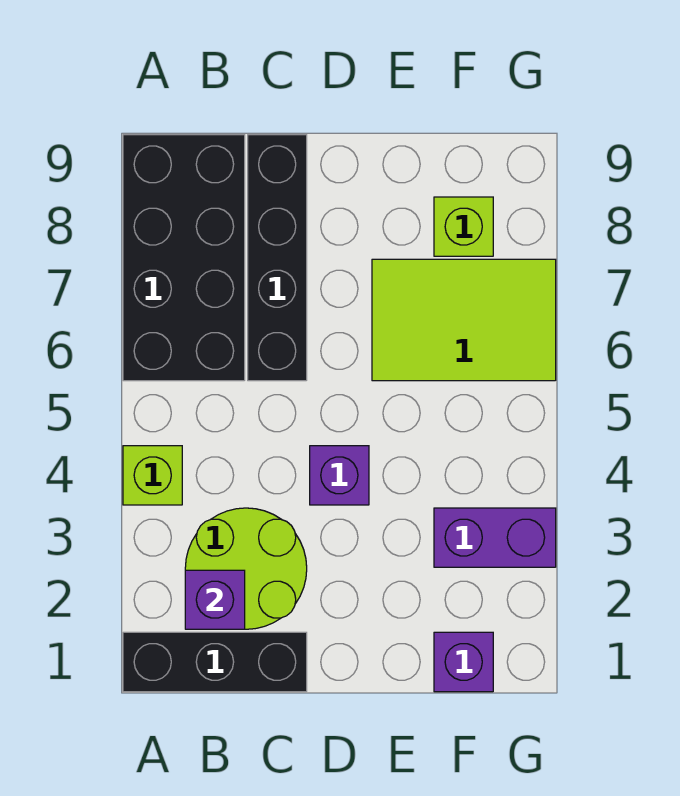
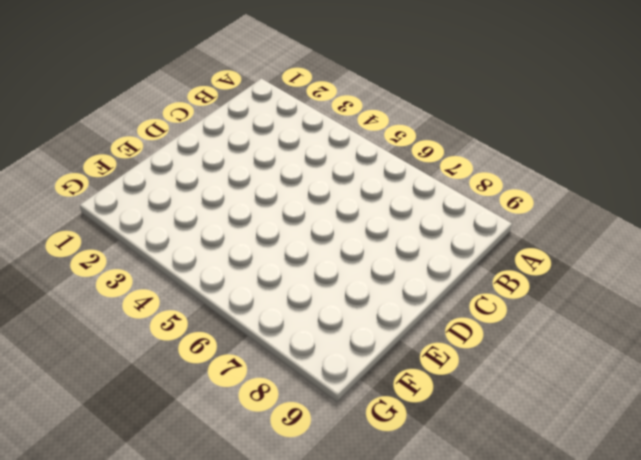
none -> black brick A1:C1 level 1
none -> lime brick A4 level 1

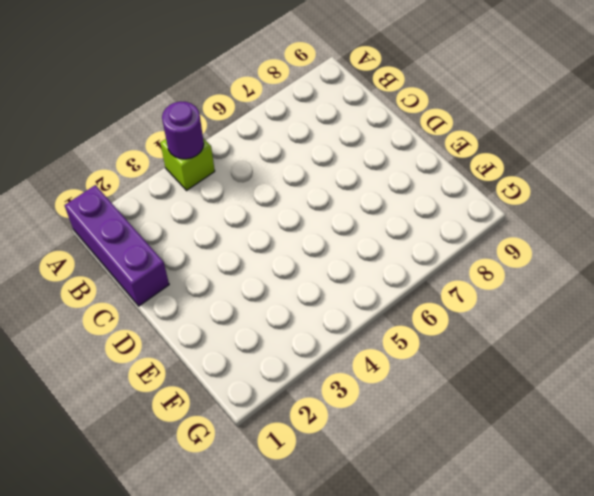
purple brick A1:C1 level 1 -> black brick A1:C1 level 1
purple round brick A4 level 2 -> none
none -> black brick A6:B9 level 1
none -> lime round brick B2:C3 level 1

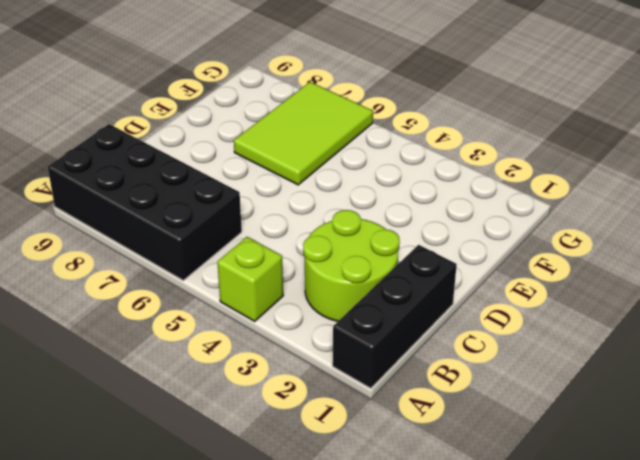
none -> black brick C6:C9 level 1
none -> purple brick D4 level 1

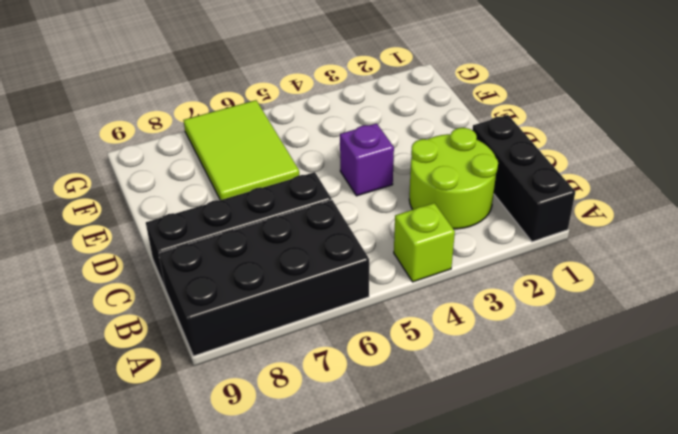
none -> purple brick F1 level 1
none -> purple brick F3:G3 level 1

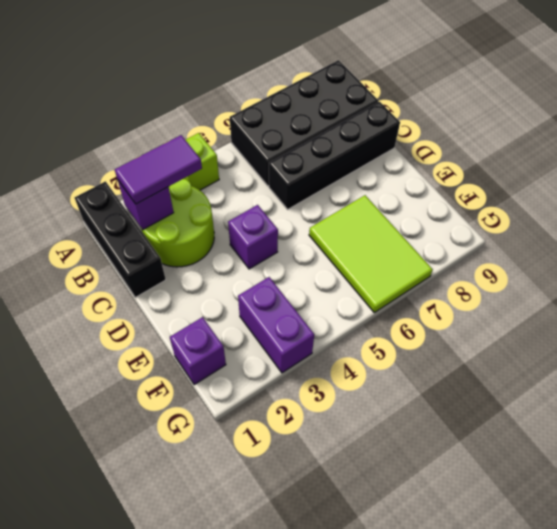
purple tile B2:B3 level 3 -> none
none -> lime brick F8 level 1

